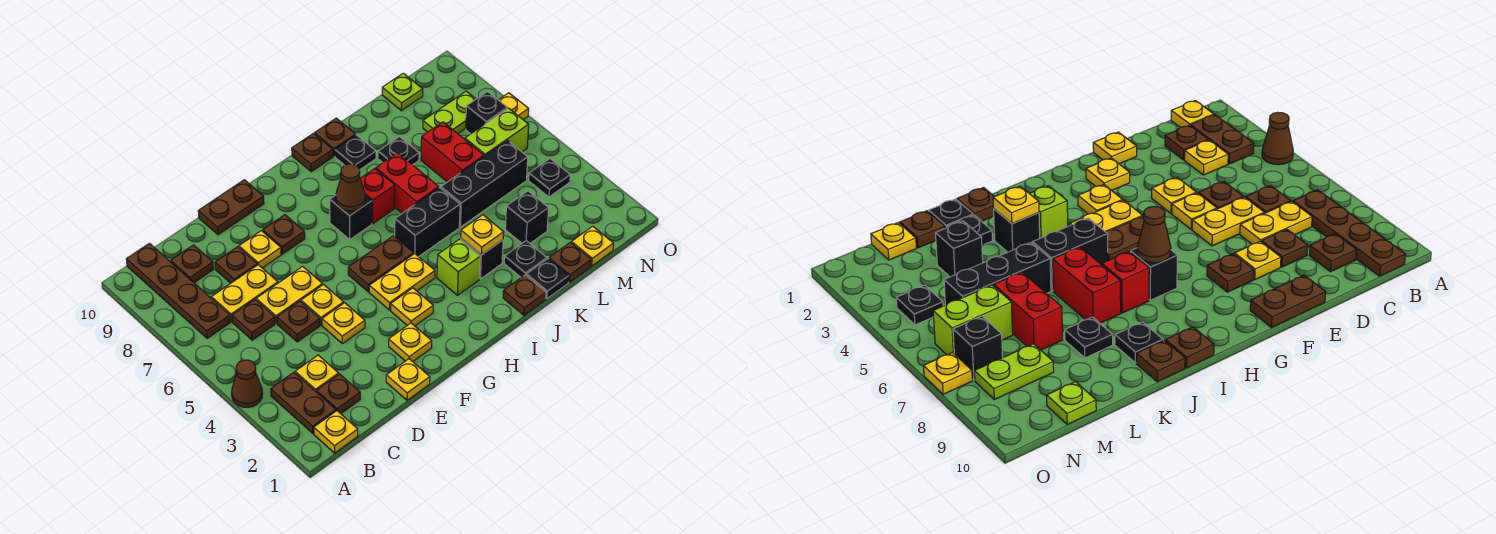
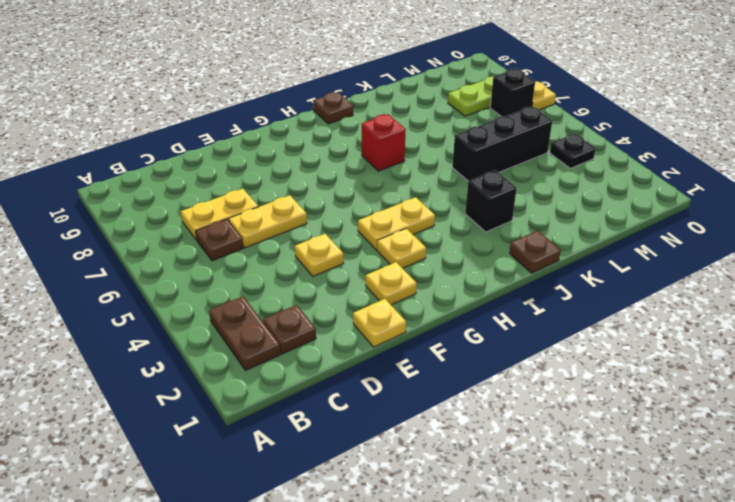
none -> brown cone A4 level 1
none -> yellow plate B1 level 1
none -> brown plate B7:B10 level 1
none -> yellow plate C3 level 1

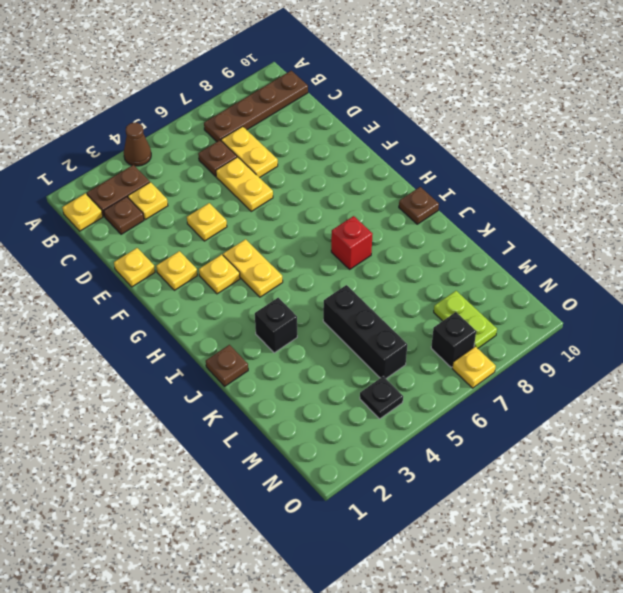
none -> brown plate C9 level 1
none -> brown plate D5 level 1
none -> brown plate D8 level 1
none -> yellow plate E5 level 1

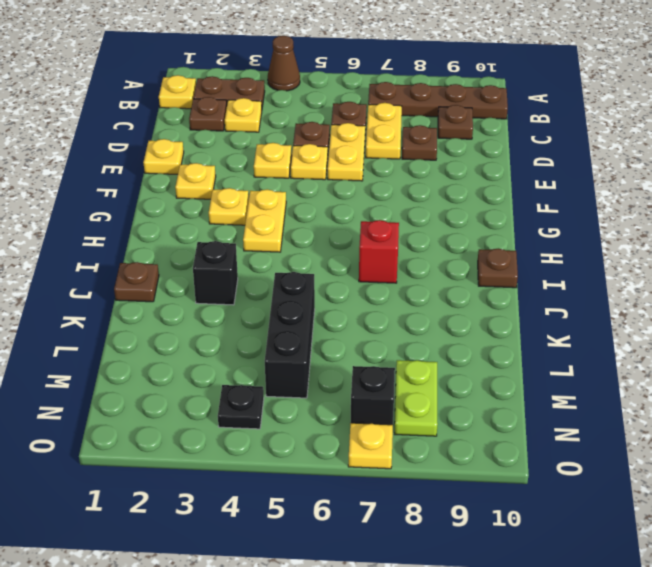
none -> yellow plate E8 level 1
none -> brown plate E10:F10 level 1
none -> brown plate F8 level 1
none -> brown plate G5:H5 level 1

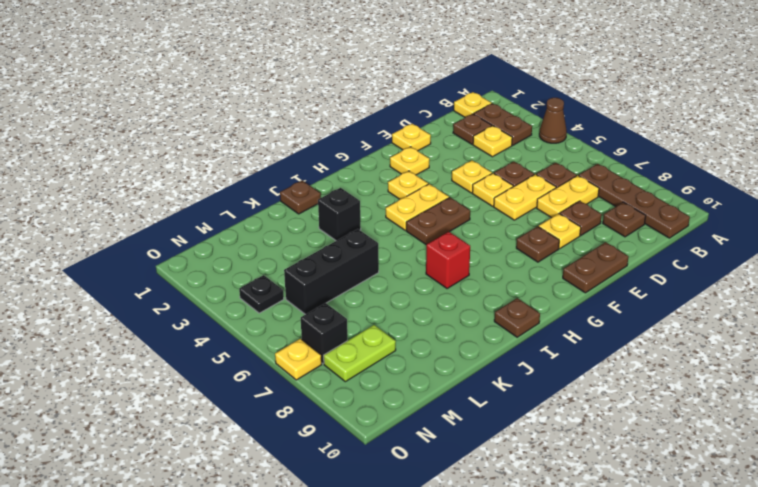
none -> black brick H7 level 1
none -> lime brick I3 level 1
none -> black brick I5:J5 level 1
none -> red brick J6:J7 level 1

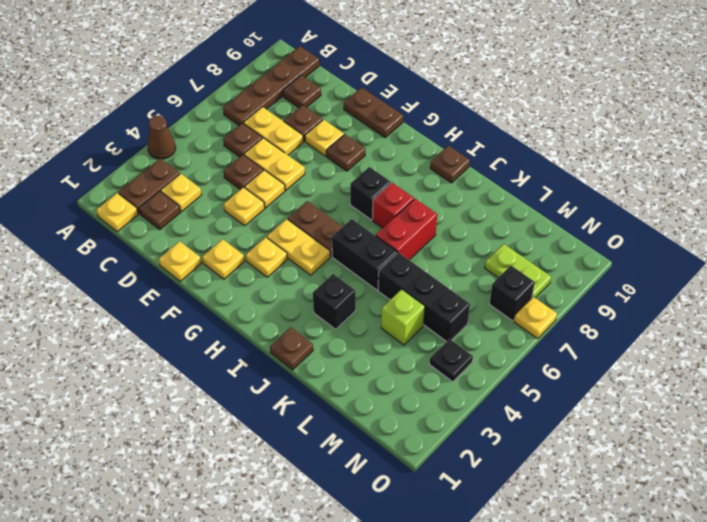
lime brick L4 level 1 -> lime brick I3 level 1
none -> black plate J9 level 1
none -> brown plate J10 level 1
none -> black plate K1 level 1
none -> black plate K2 level 1

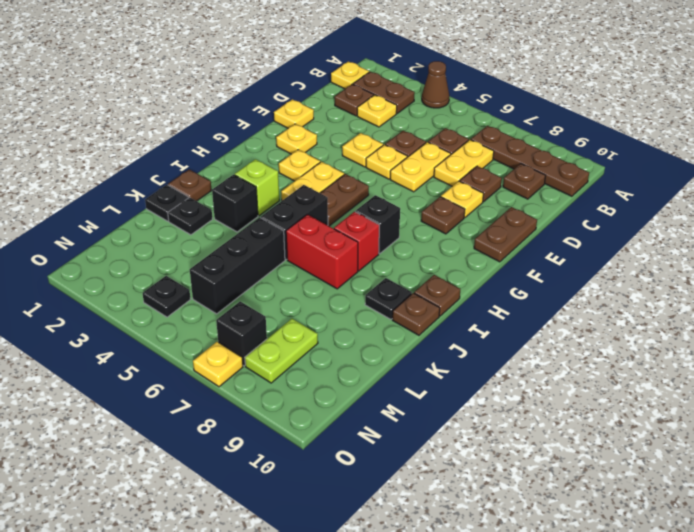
none -> black plate K8 level 1
none -> brown plate L1 level 1
none -> black brick L3 level 1
none -> red brick L6:L7 level 1

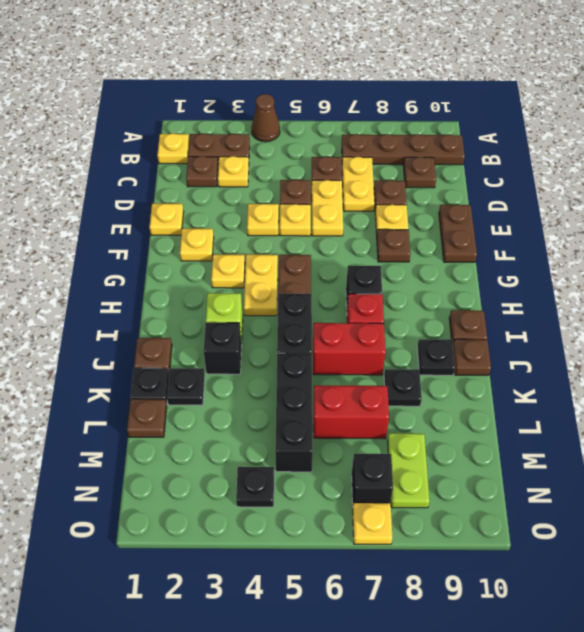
none -> black brick L3 level 1
none -> yellow plate M1 level 1
none -> lime brick M6:N6 level 1
none -> lime plate M10 level 1

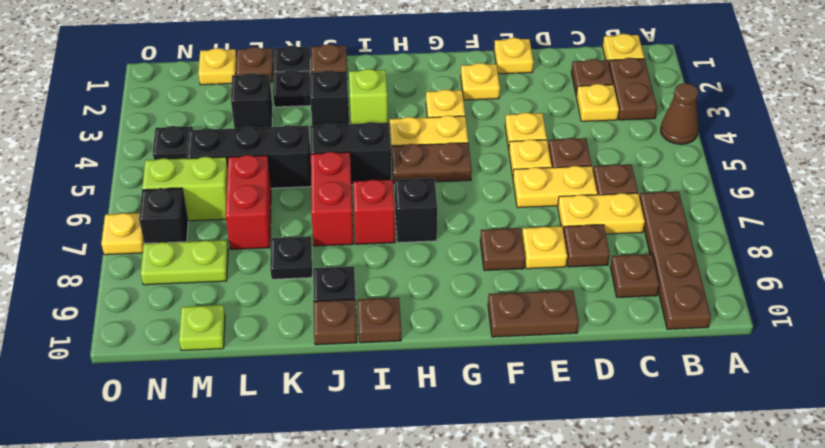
none -> brown cone H7 level 2
none -> yellow plate J3 level 2

